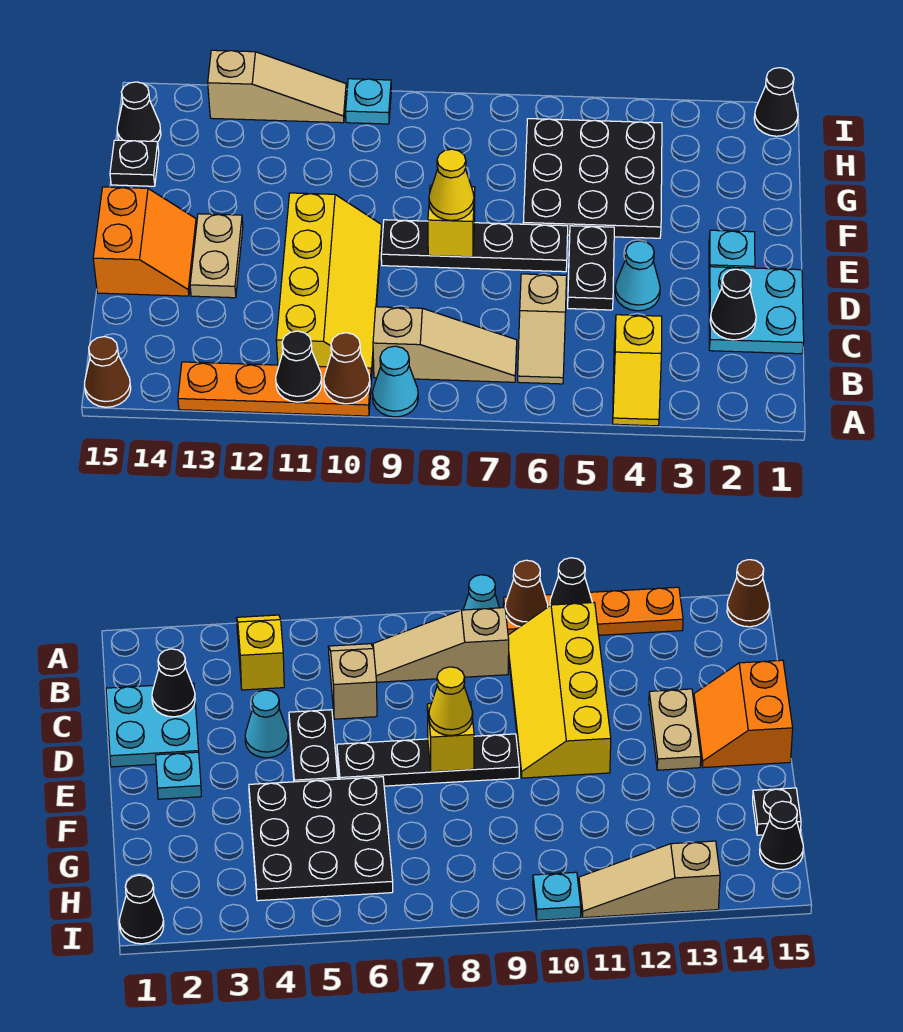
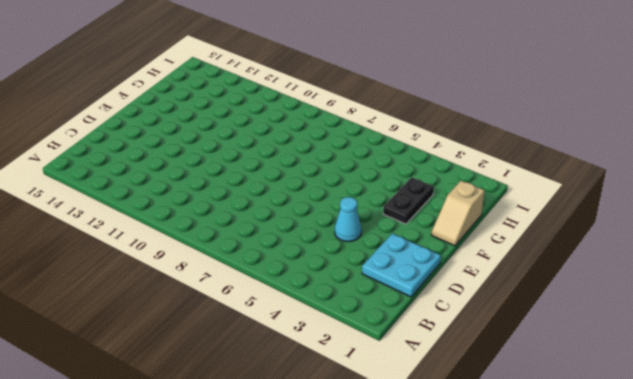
tan slope F1:G1 level 1 top G -> tan slope B6:C6 level 1 top C
black plate F3:G3 level 1 -> black plate D5:E5 level 1
none -> yellow slope A4:B4 level 1 top B
none -> cyan cone A9 level 1
none -> orange plate A10:A13 level 1

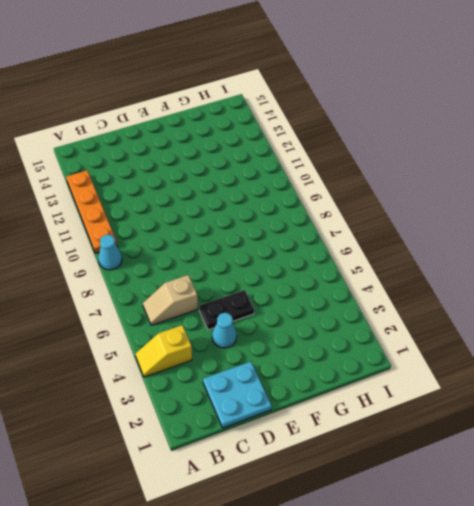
none -> brown cone A15 level 1
none -> tan slope B7:B9 level 1 top 9
none -> yellow slope B10:E11 level 1 top 11

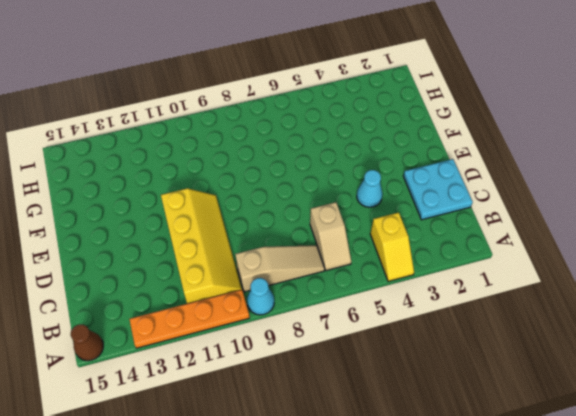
none -> black plate D5:E5 level 1
none -> tan plate D13:E13 level 1
none -> orange slope D14:E15 level 1 top 15

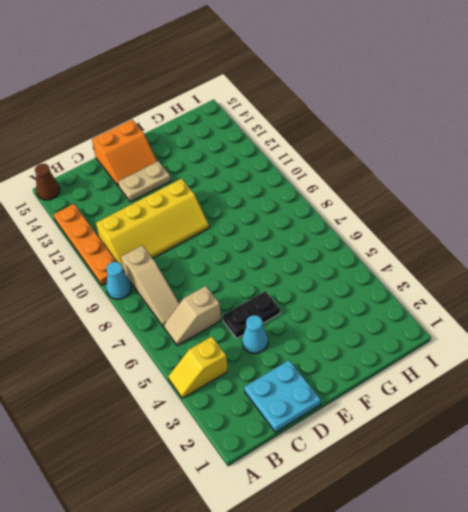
none -> cyan plate E2 level 1
none -> black plate E6:E9 level 1
none -> black plate F4:H6 level 1

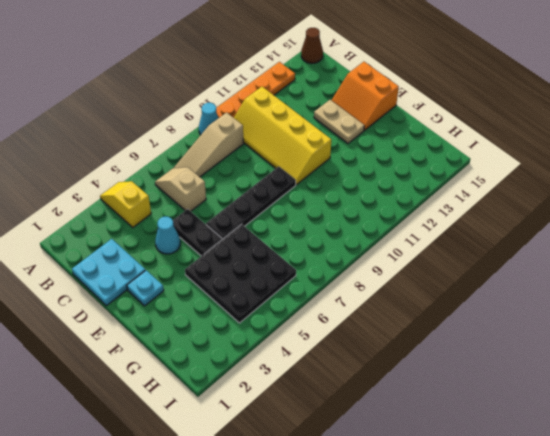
none -> black plate G15 level 1
none -> black cone H15 level 1
none -> black cone I1 level 1

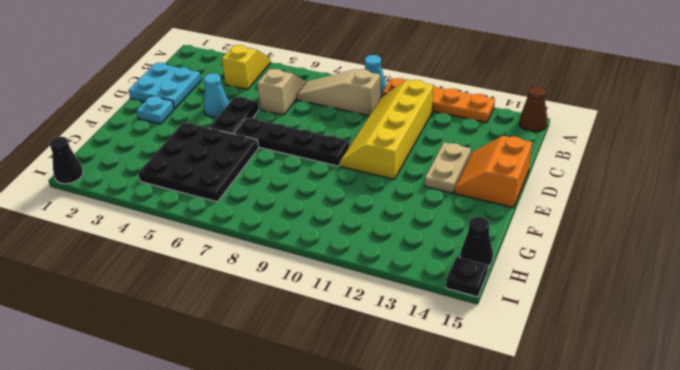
black plate I15 level 1 -> black plate G15 level 1
none -> cyan plate I10 level 1
none -> tan slope I11:I13 level 1 top 13
none -> brown cone A10 level 2

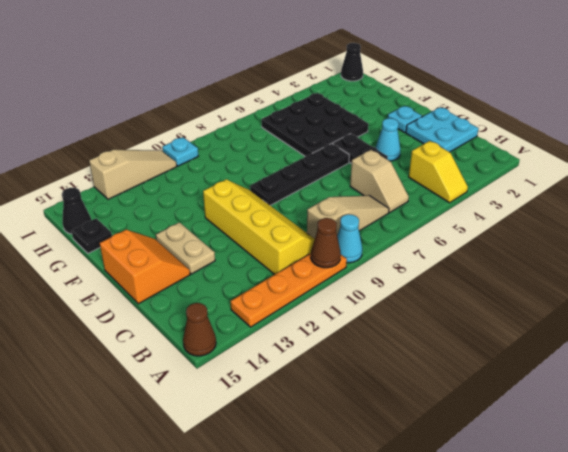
none -> black cone A11 level 2
none -> black cone C2 level 2
none -> yellow brick E8 level 2

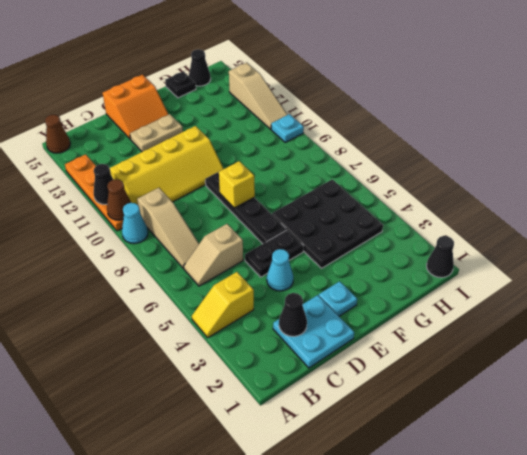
none -> yellow cone E8 level 3

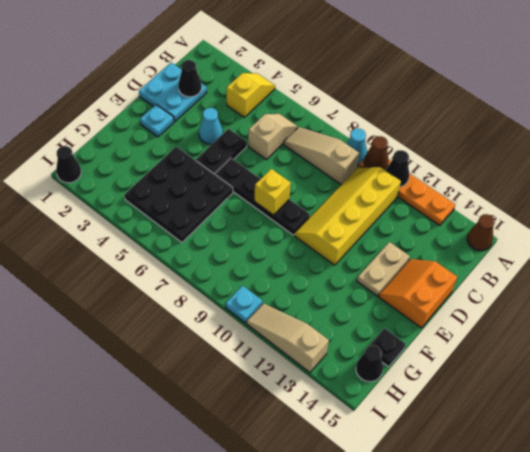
none -> yellow cone E8 level 3

